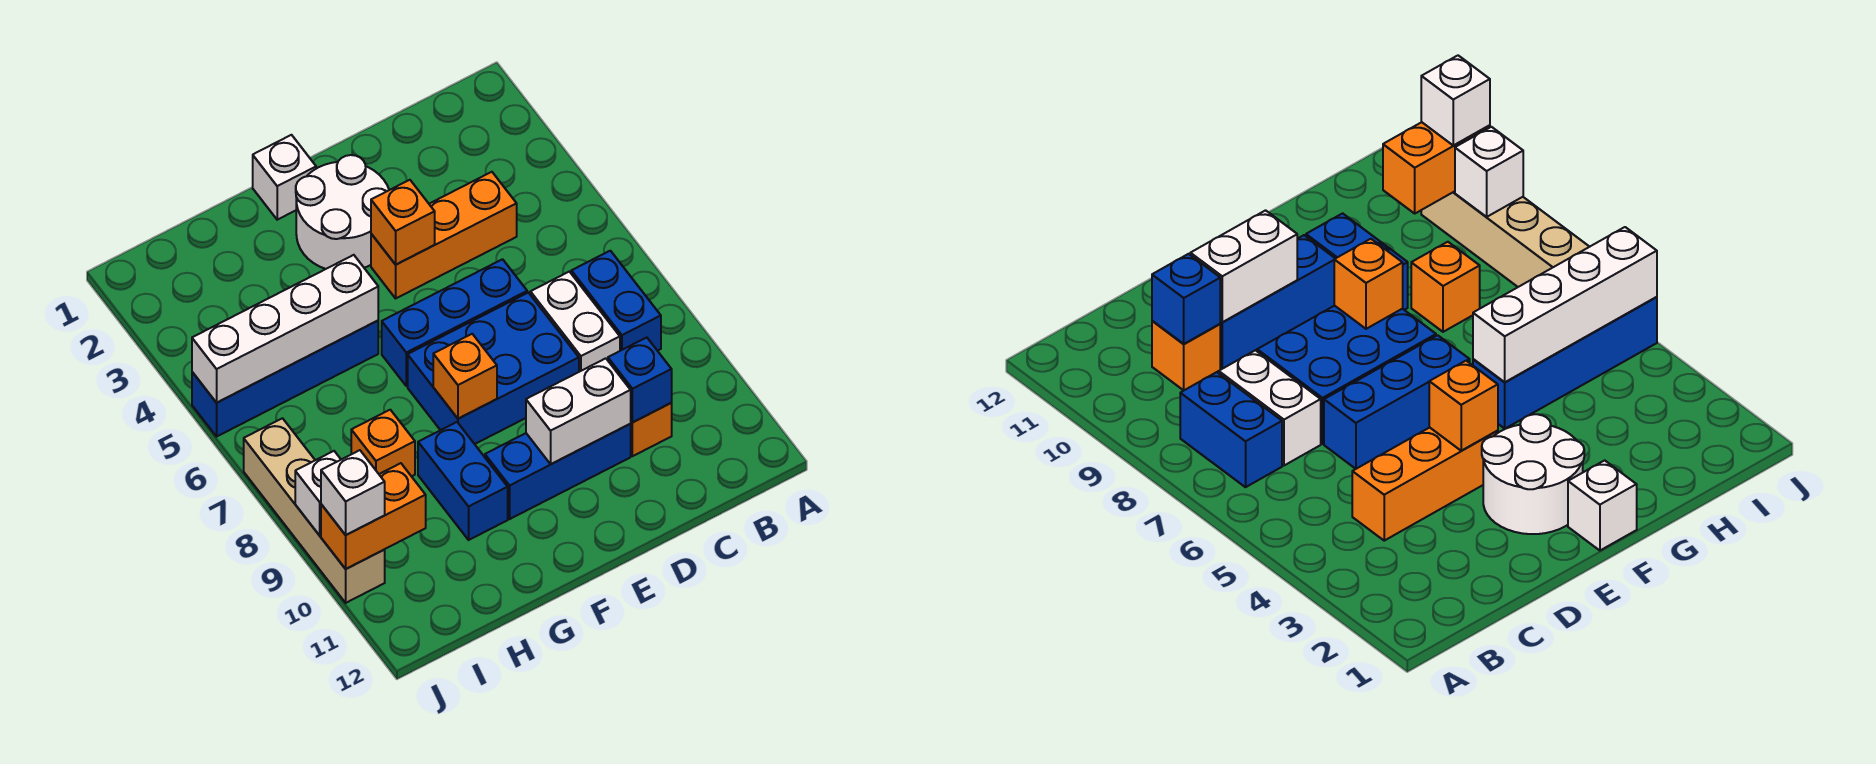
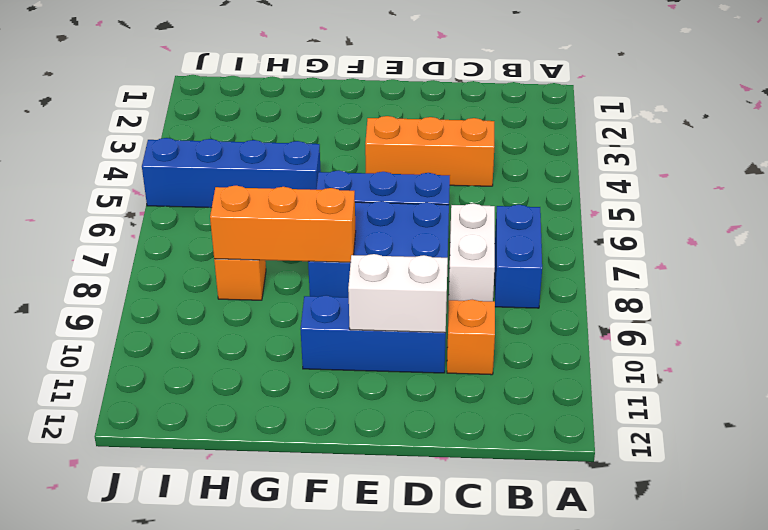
orange brick F8:H8 level 2 -> orange brick F8 level 2
none -> white round brick E2:F3 level 1
none -> white brick F1 level 1
none -> blue brick G9:G10 level 1

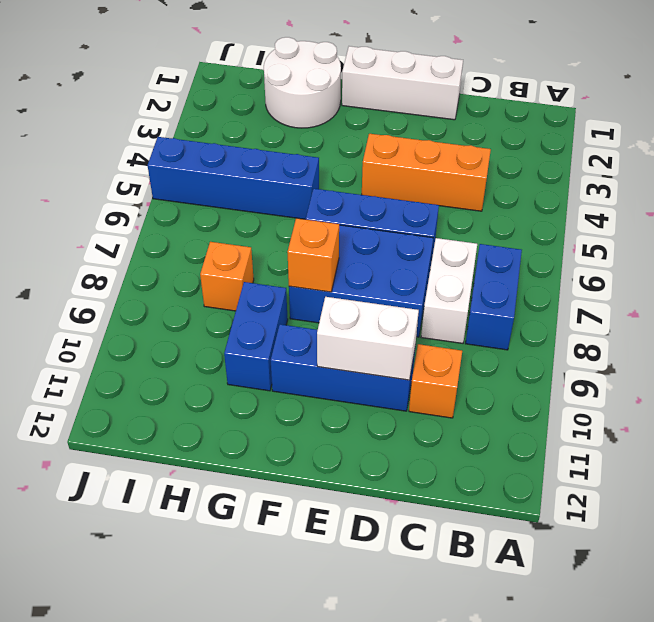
white brick D1:F1 level 1 -> white brick F1 level 1
white round brick G1:H2 level 1 -> white round brick E2:F3 level 1
none -> tan brick J7:J10 level 1
none -> blue brick C10 level 2
none -> orange brick E4 level 2

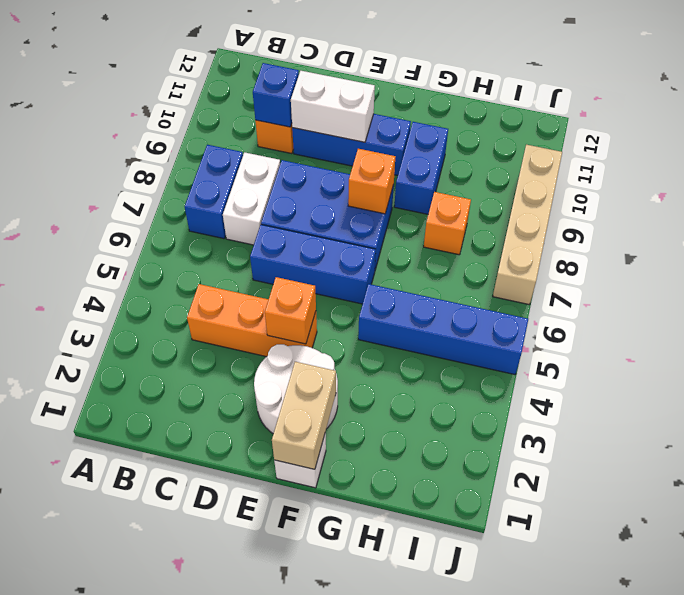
tan brick F1:F2 level 2 -> none
none -> white brick G5:J5 level 2
none -> orange brick I10:J10 level 2
none -> white brick J9 level 2

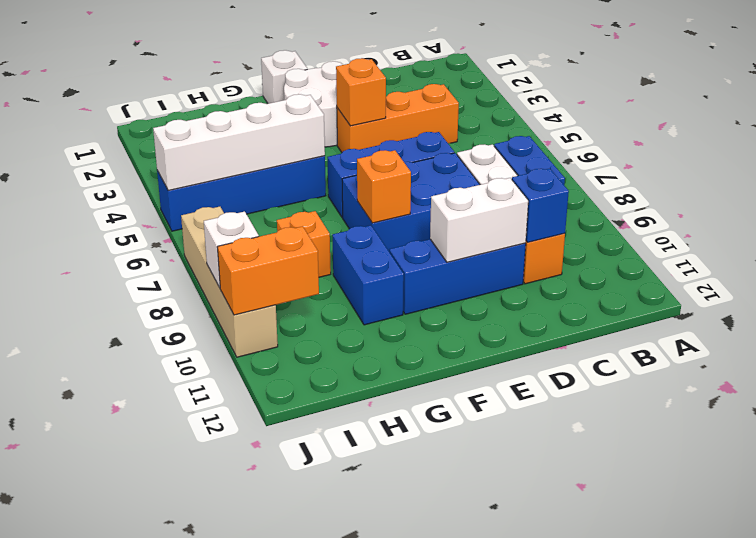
none -> white brick J10 level 3

